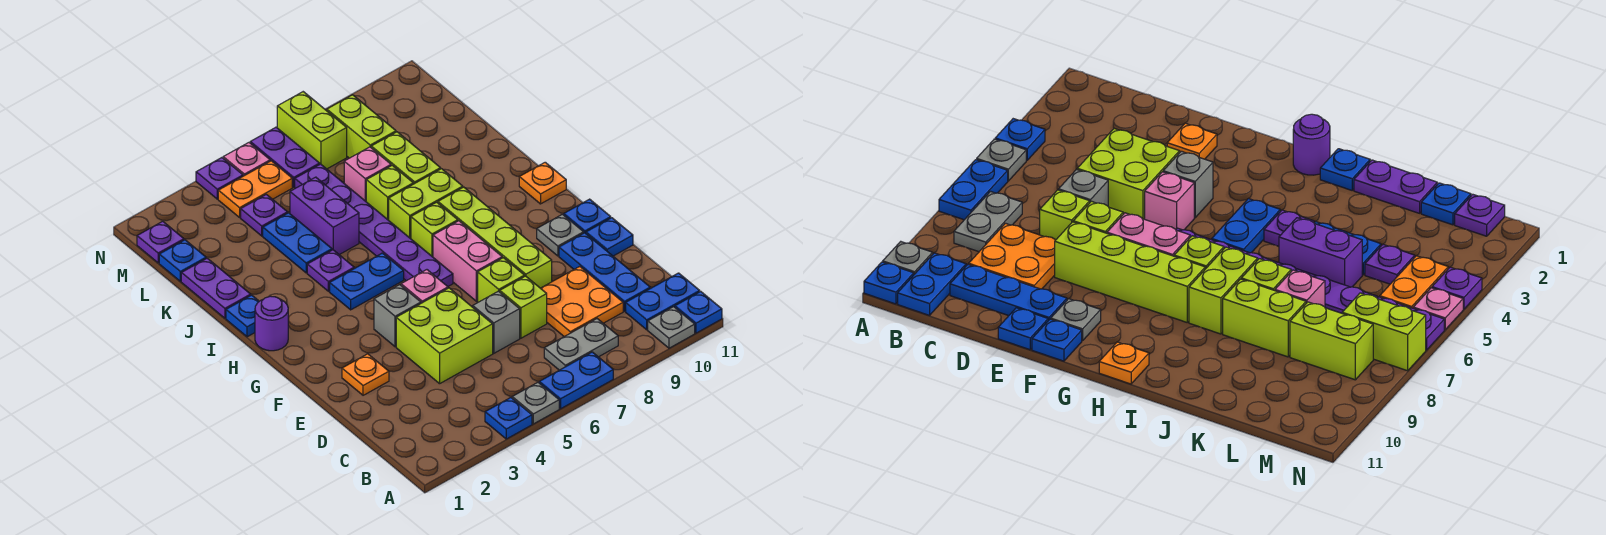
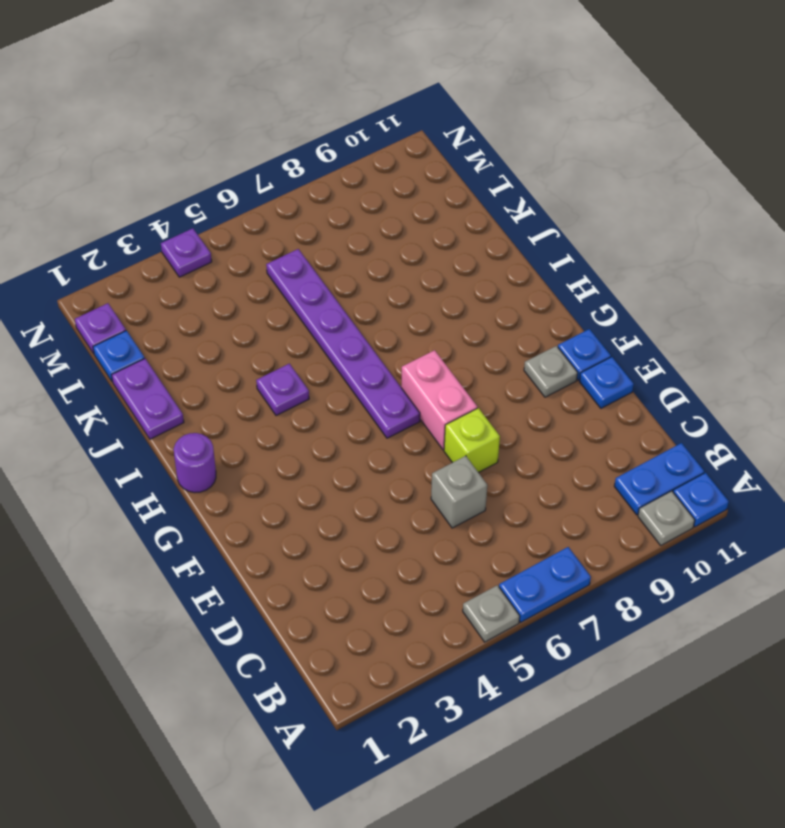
none -> blue plate A4 level 1
none -> grey plate B7:B8 level 1
none -> orange plate C8:D9 level 1
none -> blue plate C10:E10 level 1

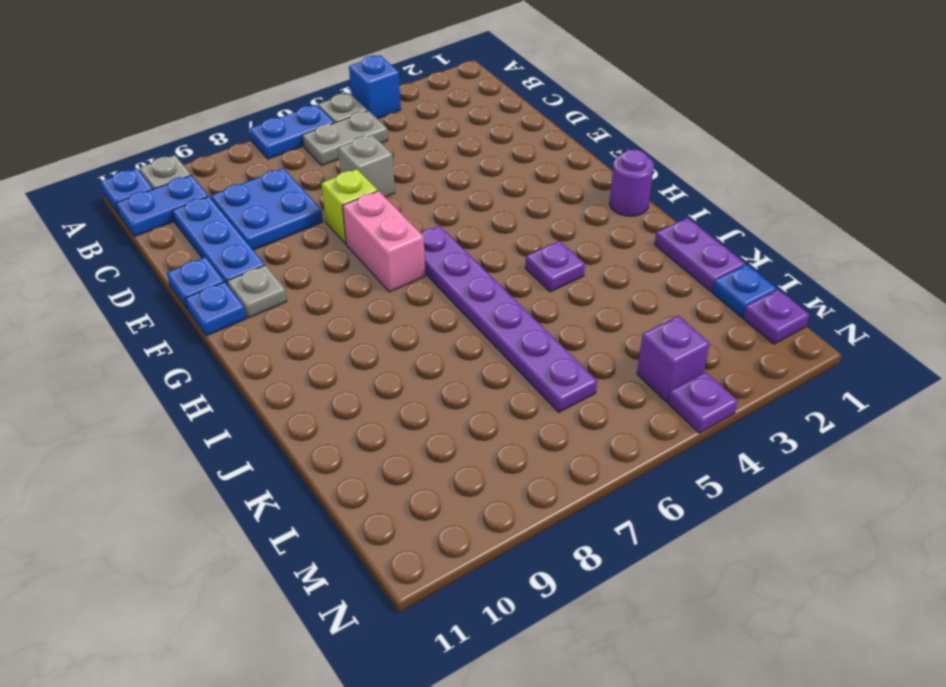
blue brick A4 level 1 -> blue plate A4 level 1
grey plate B5:B6 level 1 -> grey plate B7:B8 level 1
blue plate C8:D9 level 1 -> orange plate C8:D9 level 1
purple brick M4 level 1 -> orange plate M4:M5 level 1
none -> lime brick D4:E5 level 1
none -> lime brick D7 level 1
none -> orange plate E2 level 1
none -> lime brick E8:H8 level 1

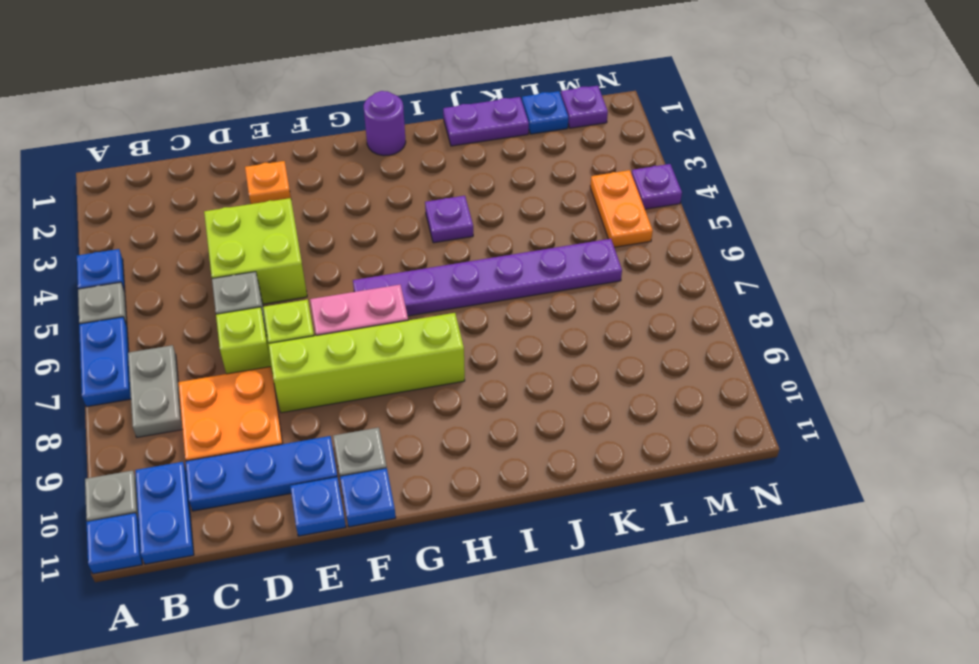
none -> grey brick F4 level 1
none -> pink brick F5 level 1
none -> blue plate H4:H5 level 1
none -> lime brick H7 level 1

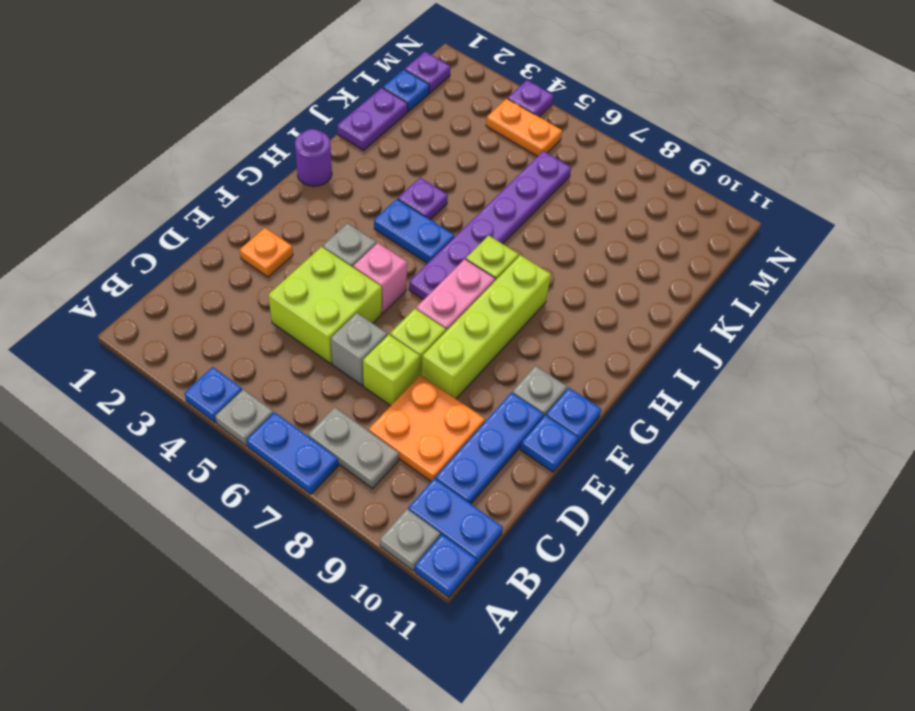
none -> orange plate H11 level 1
none -> blue plate I1 level 1
none -> lime brick I7:I8 level 1
none -> blue plate J4:K4 level 1

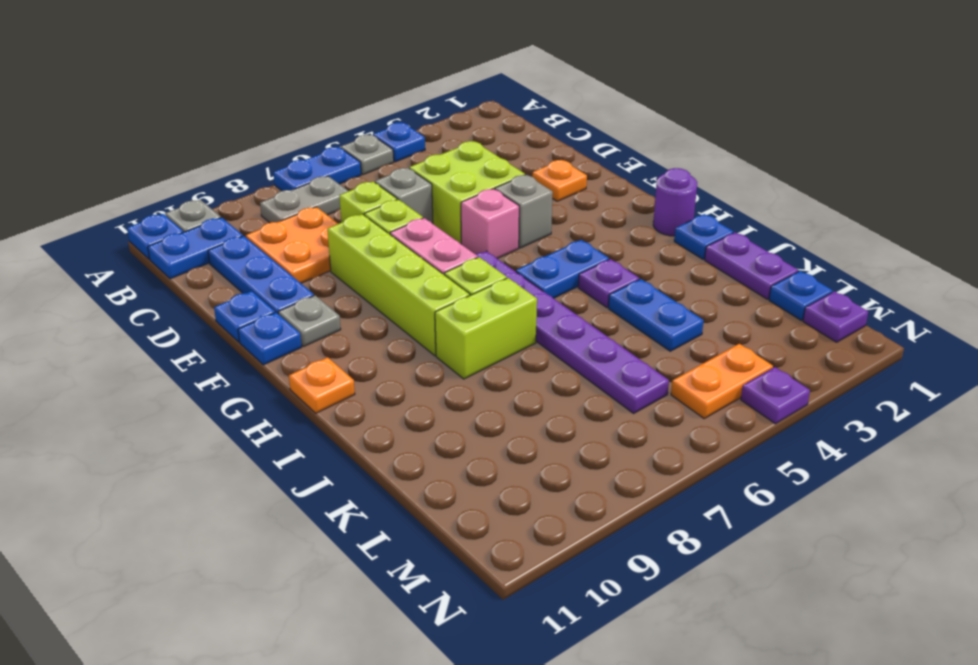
none -> purple brick J5:K5 level 1
none -> lime brick J7 level 1
none -> lime brick J8:K8 level 1
none -> pink brick K7 level 1

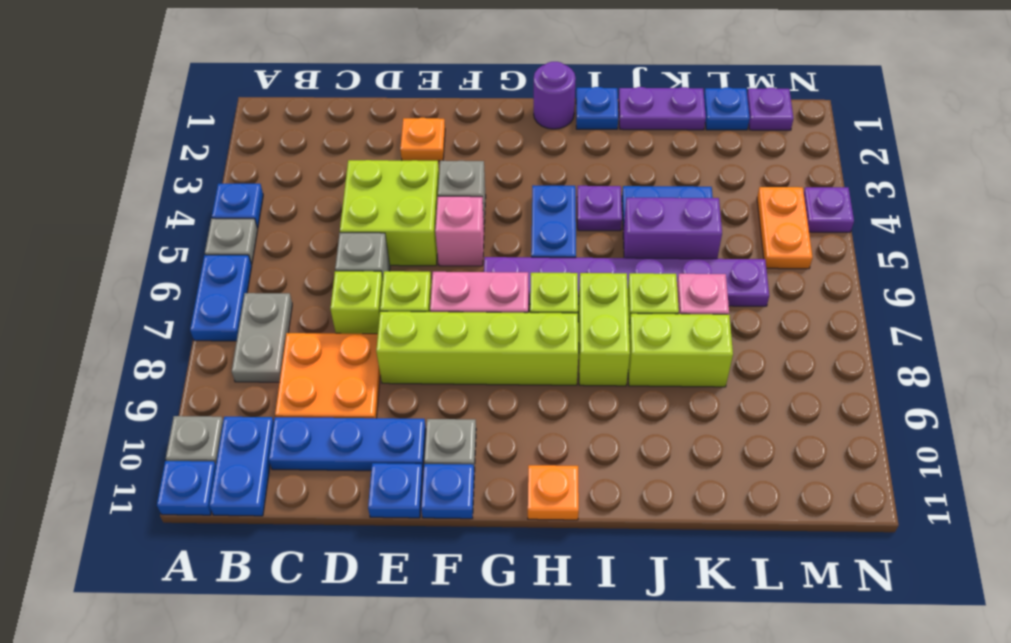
none -> purple plate L4 level 1
none -> lime brick L8:M8 level 1
none -> purple plate M6:N6 level 1
none -> lime brick M7:N7 level 1

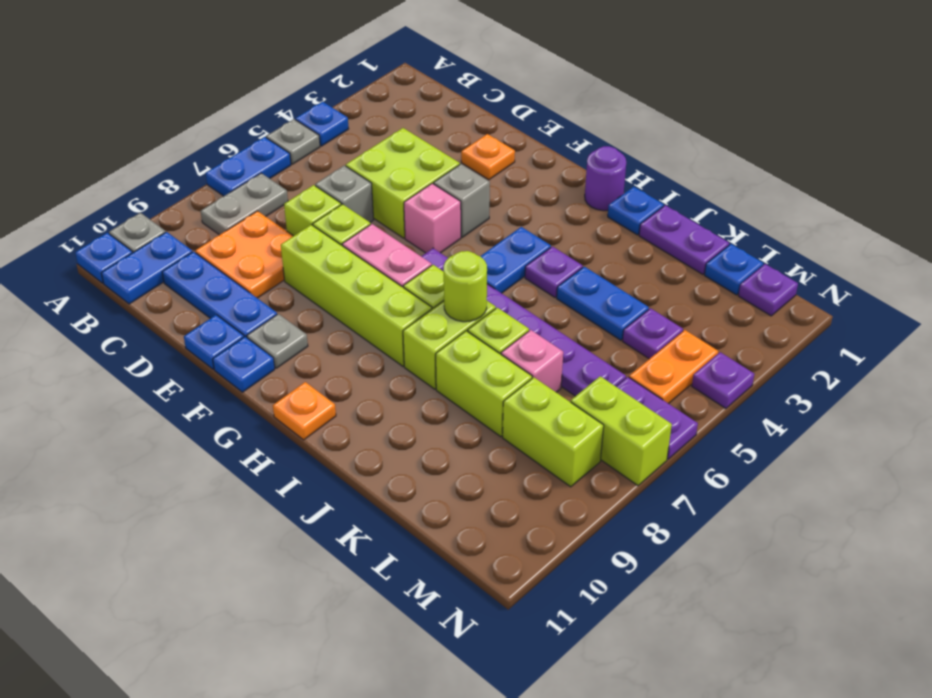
lime round brick I7 level 2 -> none
none -> purple brick J5:K5 level 1
none -> pink plate N5 level 1

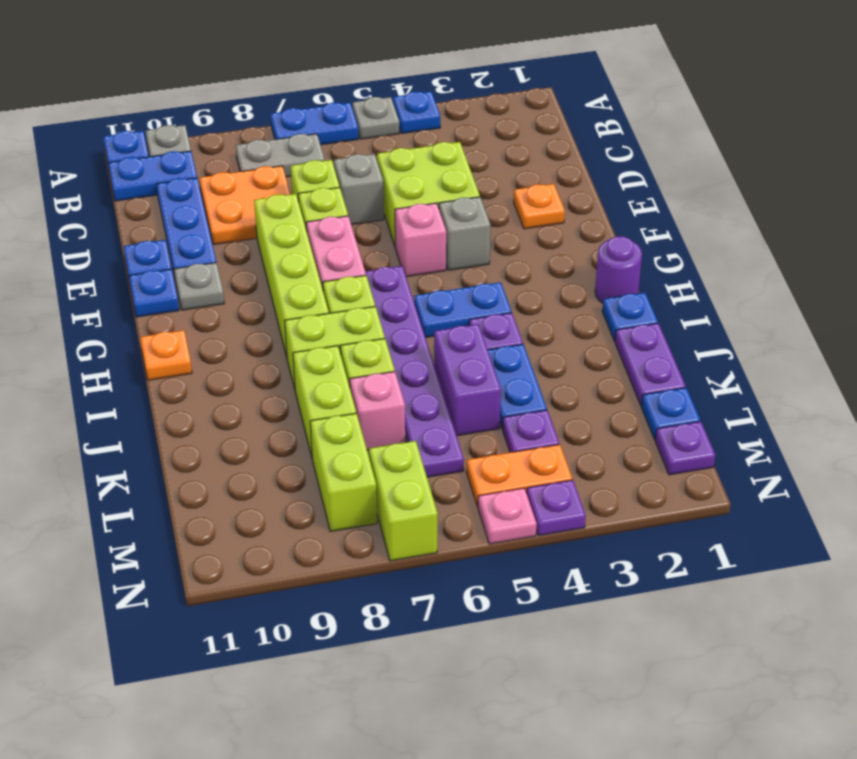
none -> purple plate M6:N6 level 1

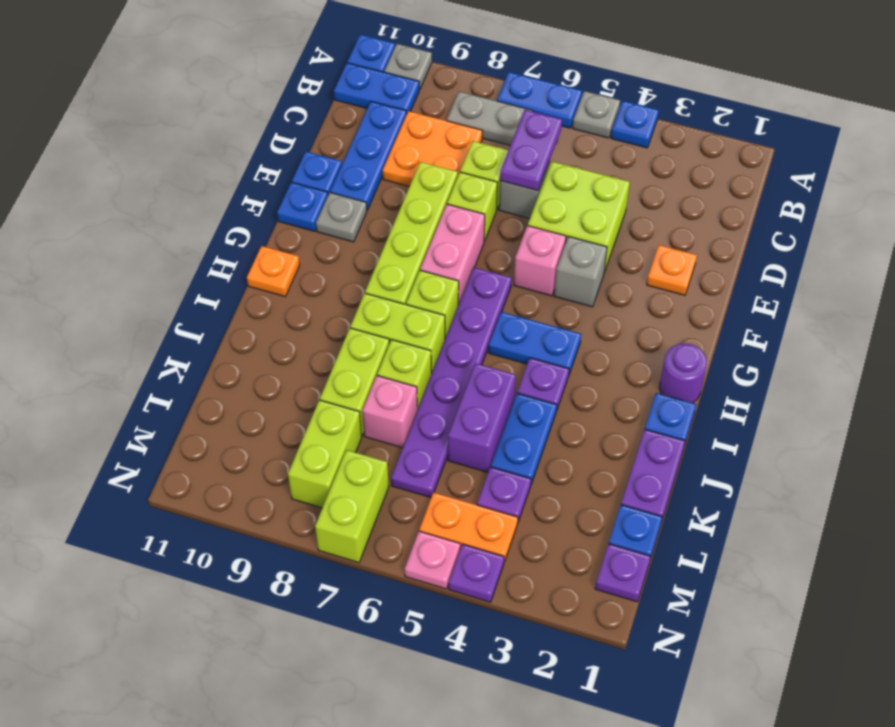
purple plate C6:D6 level 2 -> purple plate M6:N6 level 1

